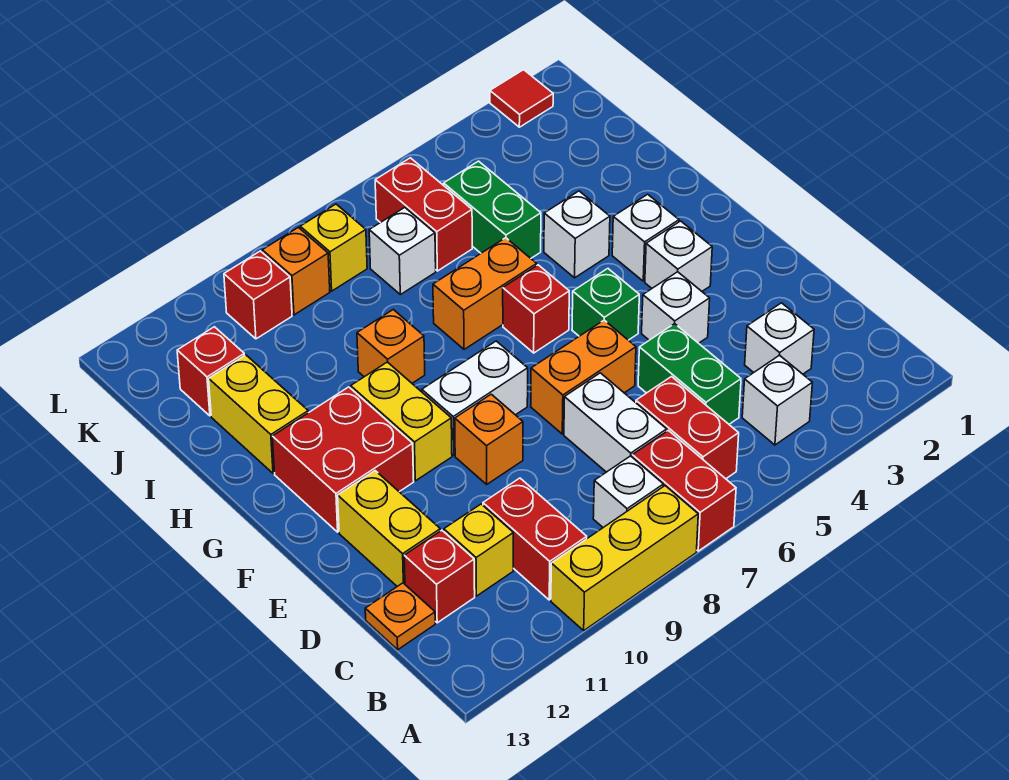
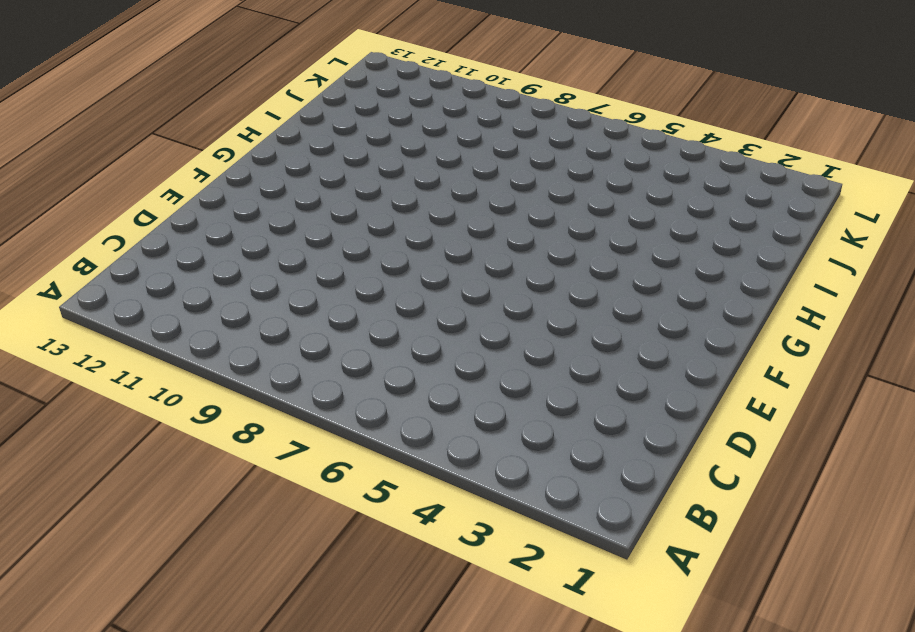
none -> red brick A7:B7 level 1
none -> yellow brick A8:A10 level 1
none -> white brick B4 level 1
none -> red brick B6:C6 level 1

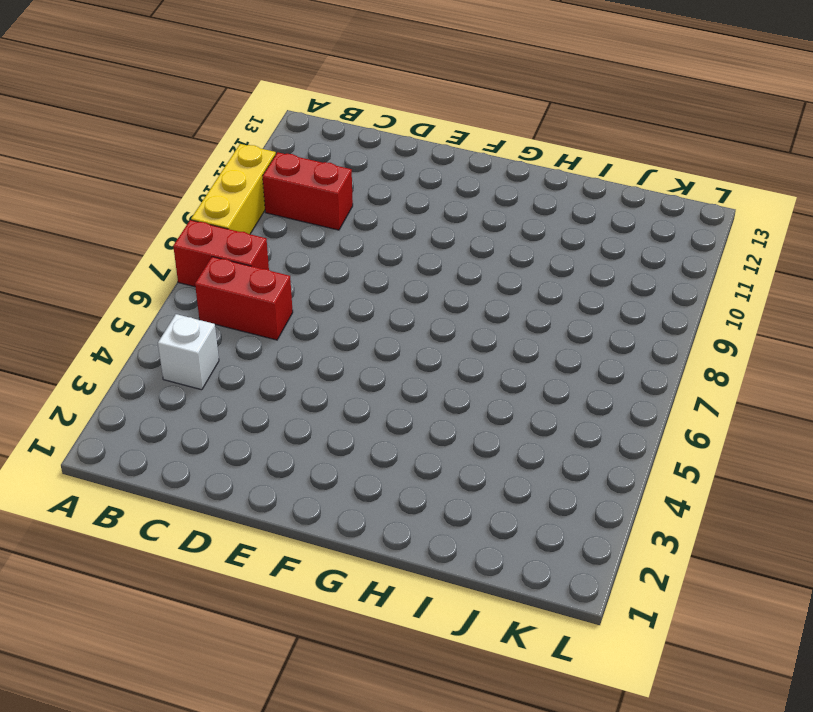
none -> white brick B8 level 1
none -> white brick C3 level 1
none -> green brick C5:D5 level 1
none -> white brick C7:D7 level 1

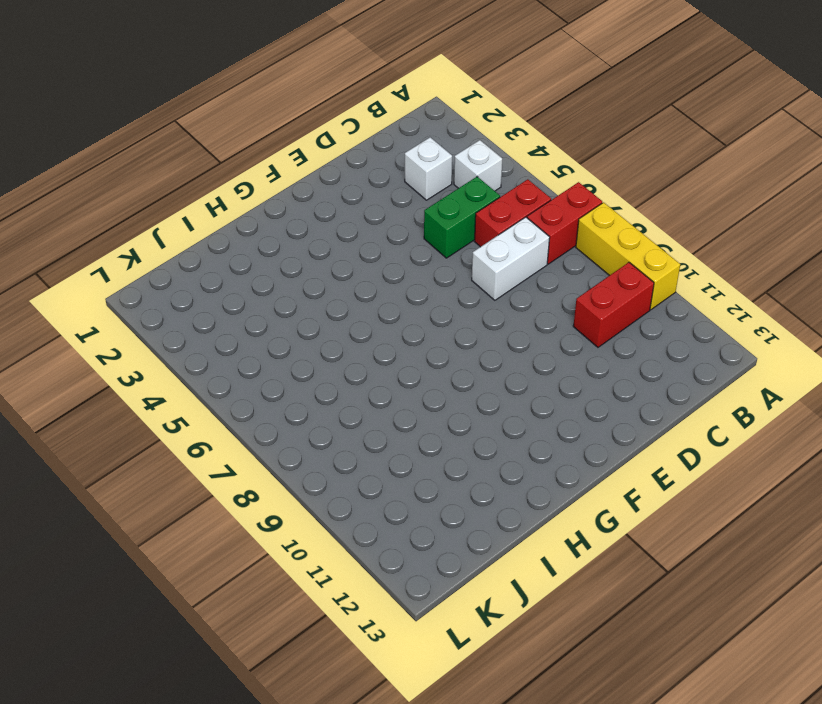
none -> white brick B8 level 1
none -> yellow brick C11 level 1
none -> red brick C12 level 1
none -> orange plate C13 level 1

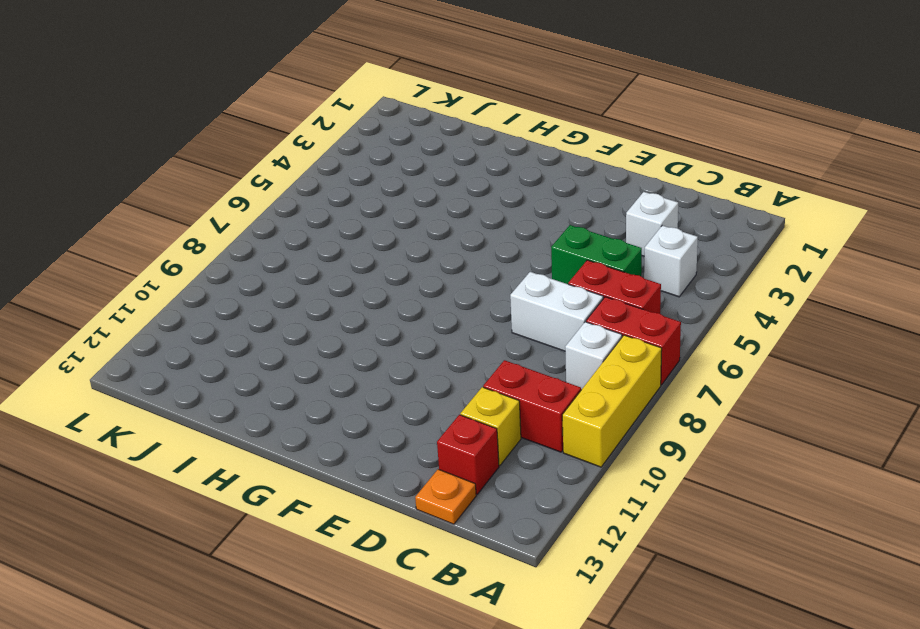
none -> yellow brick D12:E12 level 1
none -> white brick E4 level 1
none -> orange brick E6:E7 level 1
none -> orange brick E9 level 1

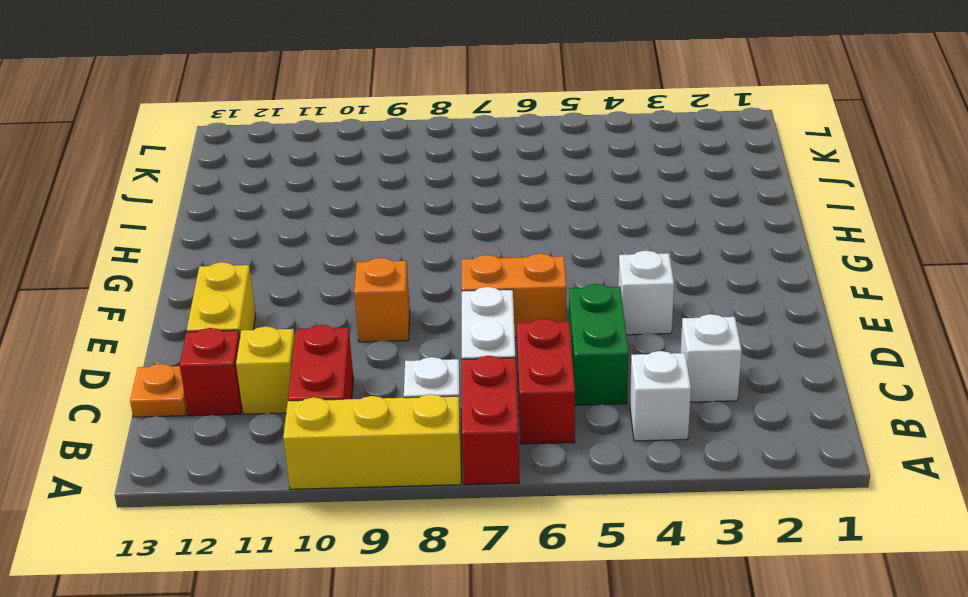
none -> white brick F3 level 1
none -> green brick F5 level 1
none -> white brick F8:F9 level 1
none -> yellow brick F10:G10 level 1

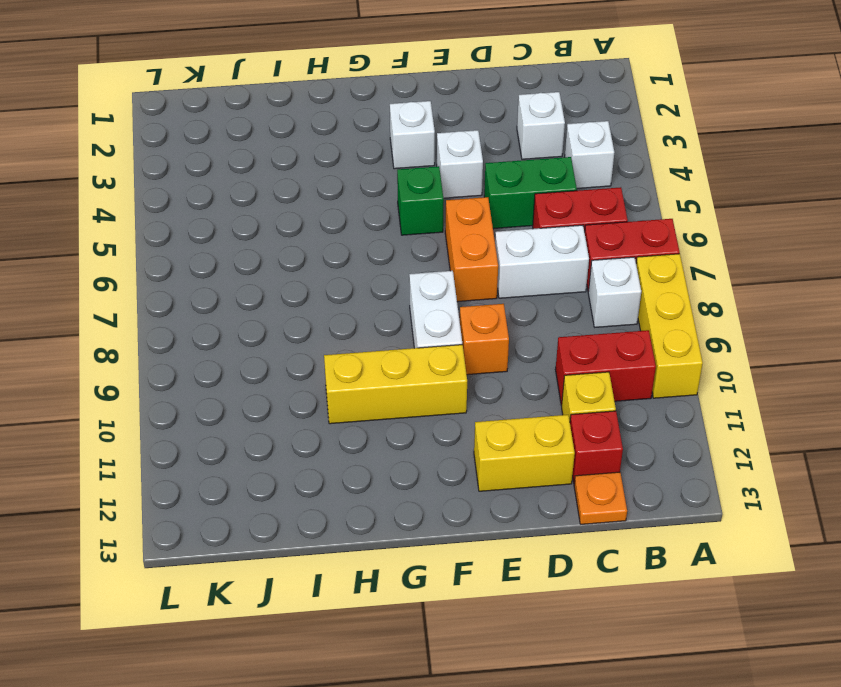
yellow brick F10:H10 level 1 -> yellow brick F10:G10 level 1
none -> red brick F11:G12 level 1
none -> white brick G3 level 1
none -> red brick G6 level 1
none -> white brick H4 level 1

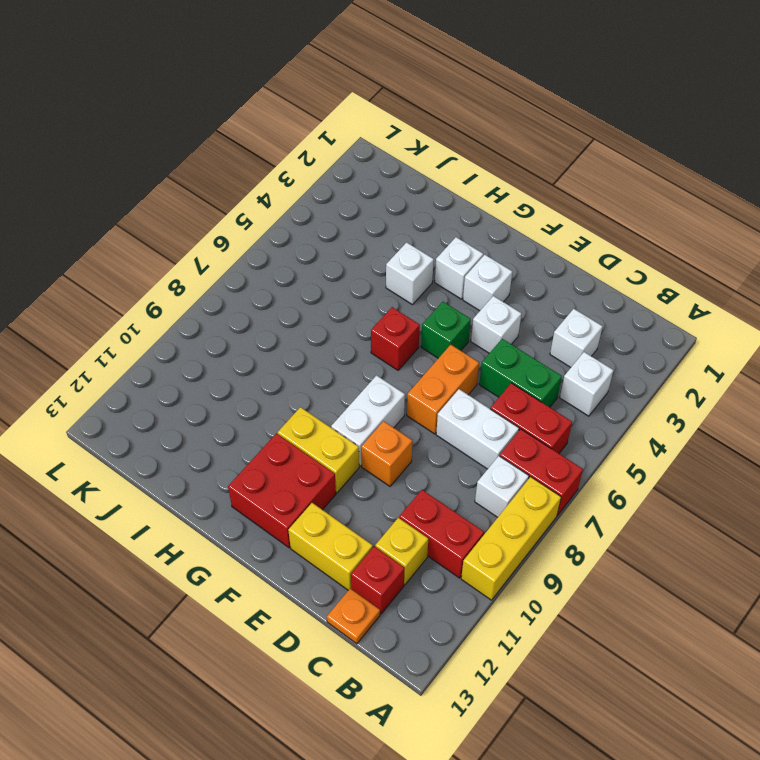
none -> orange brick H6:H7 level 1
none -> orange brick H9 level 1
none -> yellow brick H12:I12 level 1
none -> green brick I5:J5 level 1

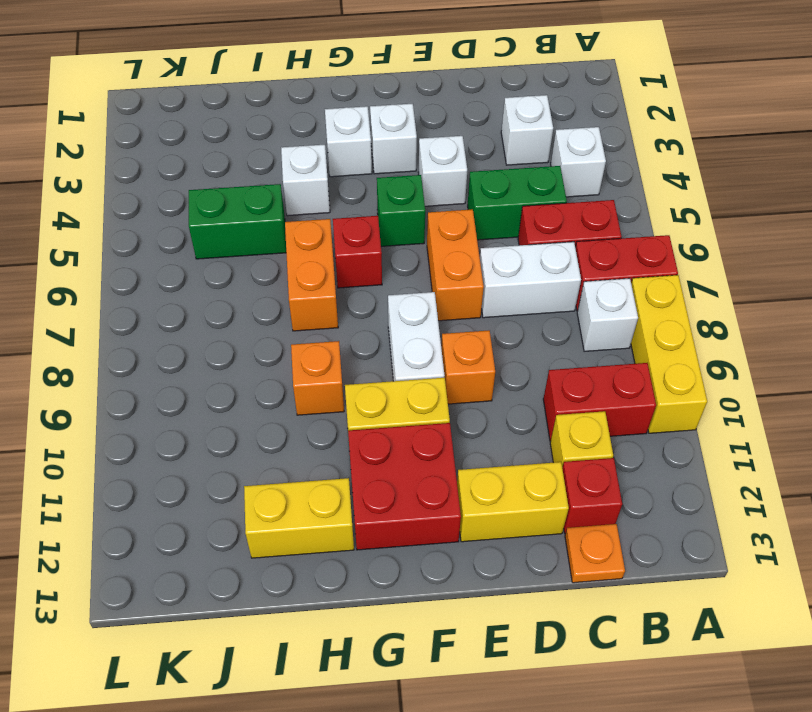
none -> red brick J6:K6 level 1
none -> white brick J7 level 1
none -> red brick J12 level 1
none -> yellow brick K8 level 1

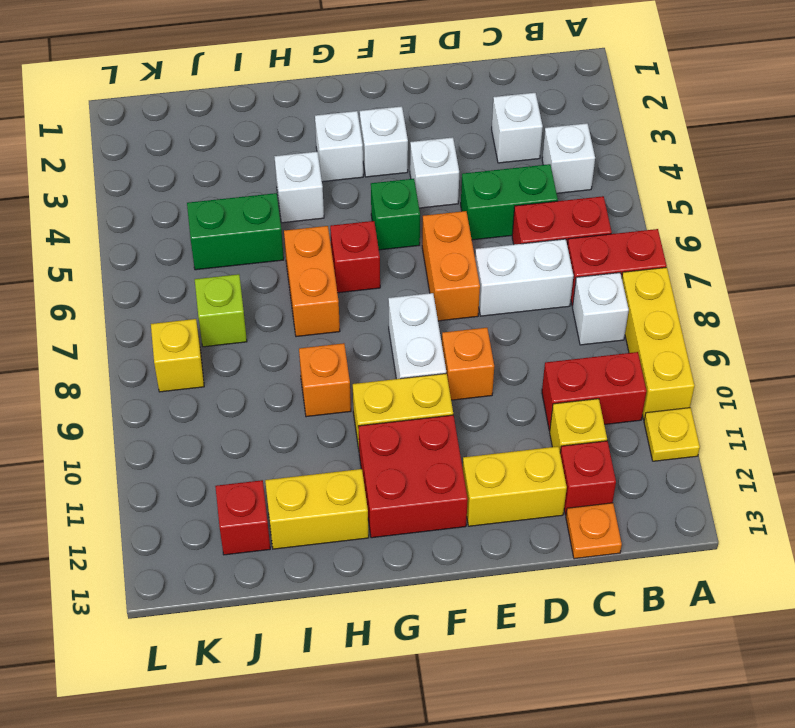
yellow plate A11 level 1 -> none
lime brick J7 level 1 -> white brick J7 level 1
none -> red brick J6:K6 level 1
none -> orange brick K9 level 1
none -> red brick K10 level 1
none -> red tile L2 level 1

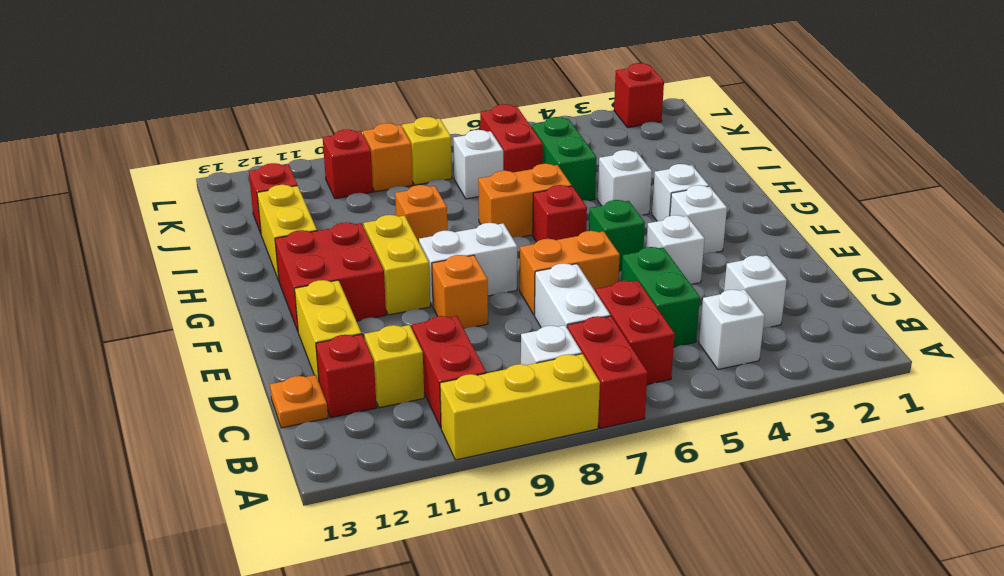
red brick L2 level 1 -> red tile L2 level 1

